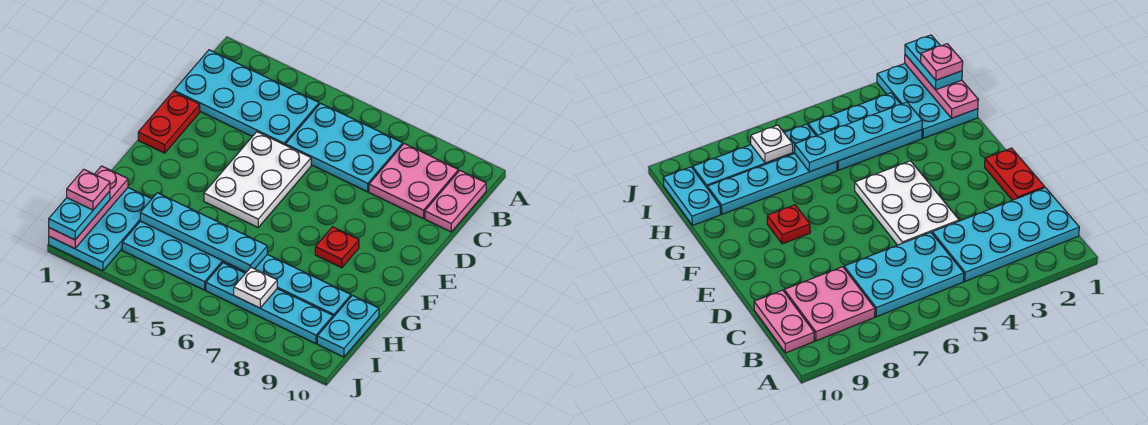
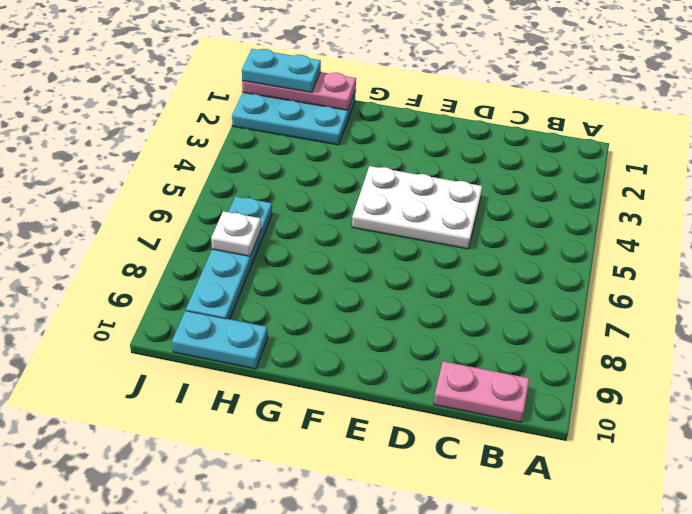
none -> cyan plate B1:C4 level 1
none -> cyan plate B5:C7 level 1
none -> pink plate B8:C9 level 1

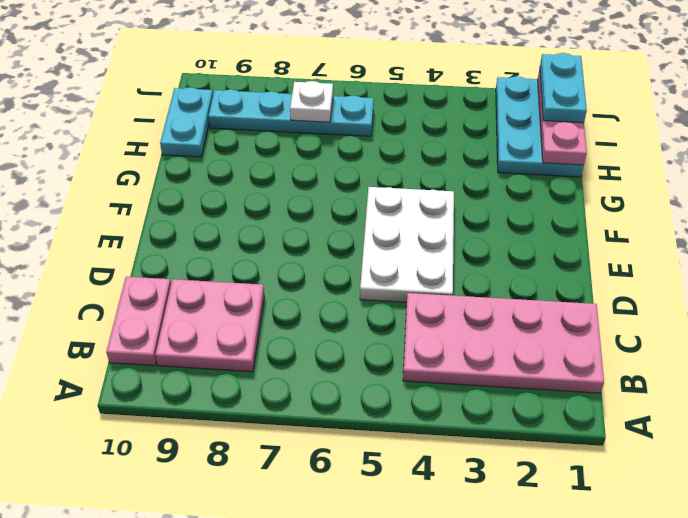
pink plate B1:C4 level 1 -> cyan plate B1:C4 level 1
none -> cyan plate B5:C7 level 1
none -> red plate D1:E1 level 1
none -> red plate F8 level 1

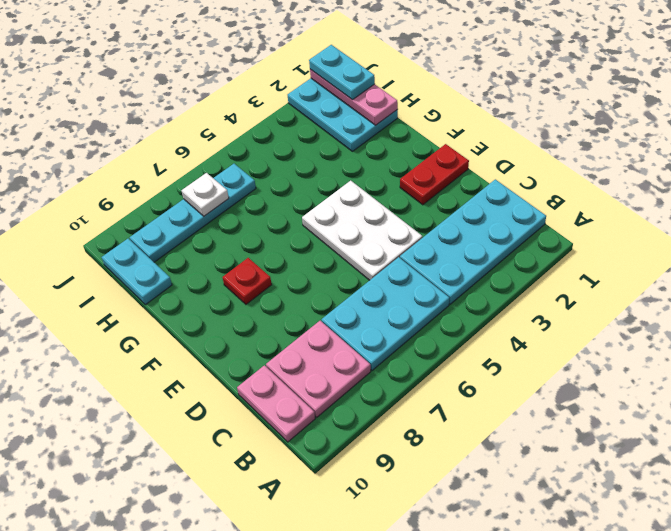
red plate E1:E2 level 1 -> red plate D1:E1 level 1
none -> cyan plate H3:I5 level 1
none -> cyan plate H6:H9 level 1
none -> cyan plate H3:H6 level 2

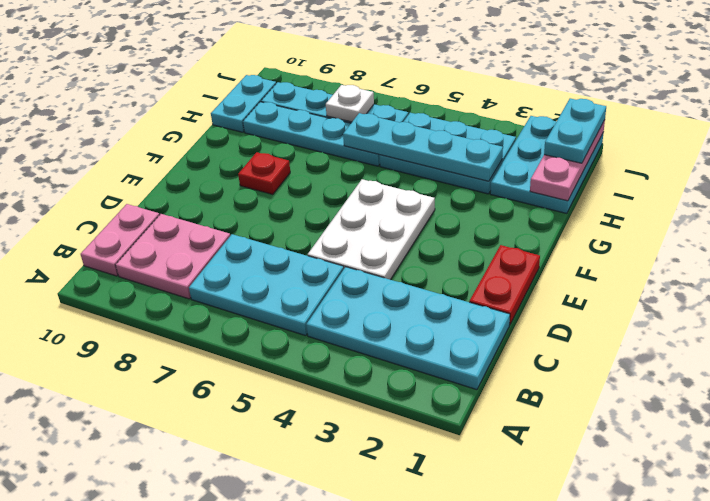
none -> pink plate I1 level 4

